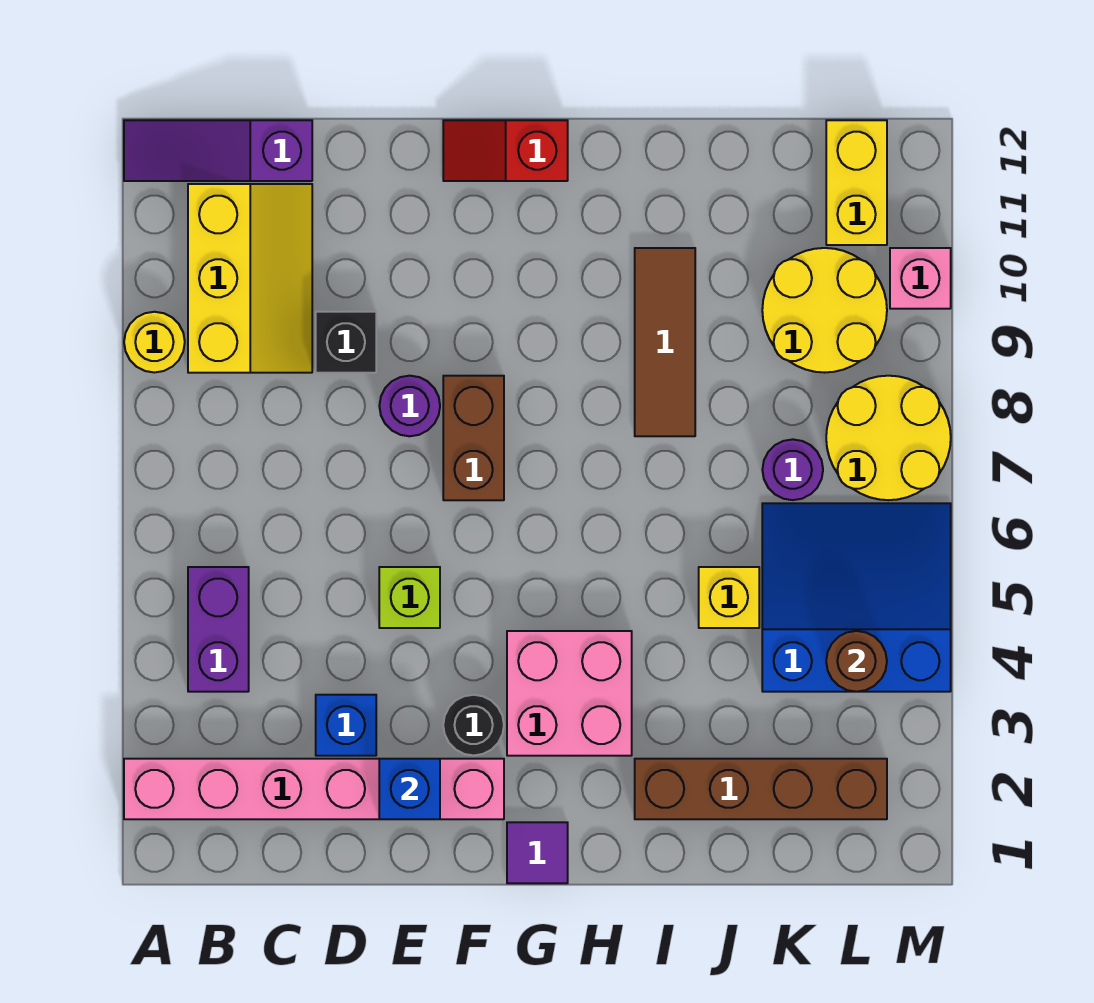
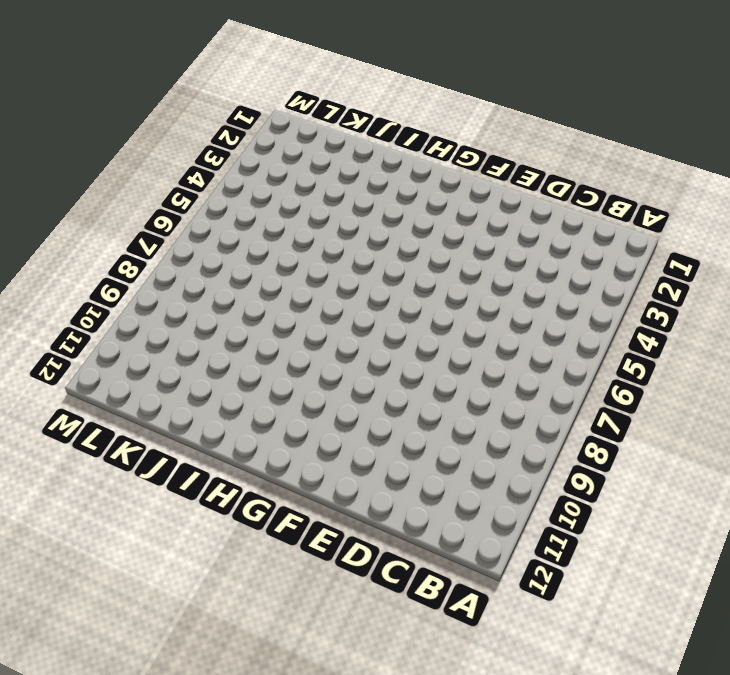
none -> pink brick A2:F2 level 1
none -> yellow round brick A9 level 1
none -> purple slope A12:C12 level 1 top C

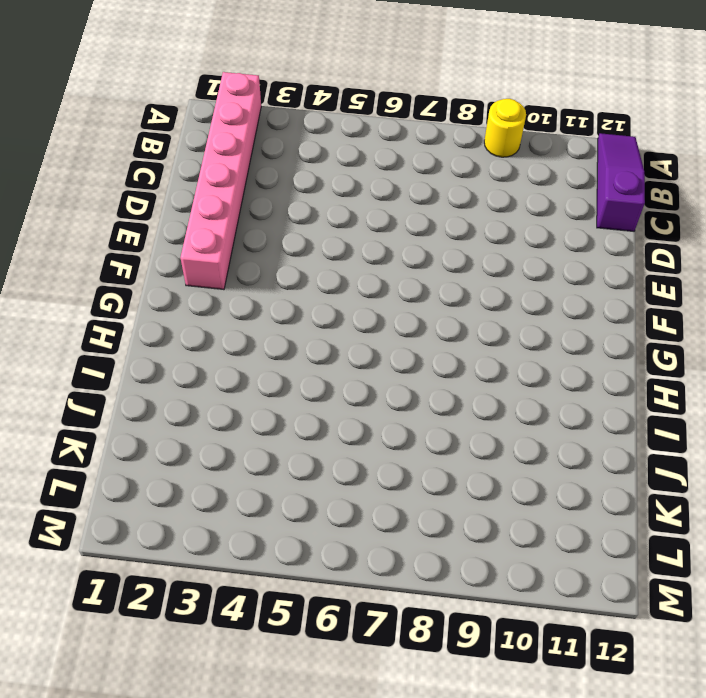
none -> purple brick B4:B5 level 1
none -> yellow slope B9:C11 level 1 top B
none -> blue brick D3 level 1

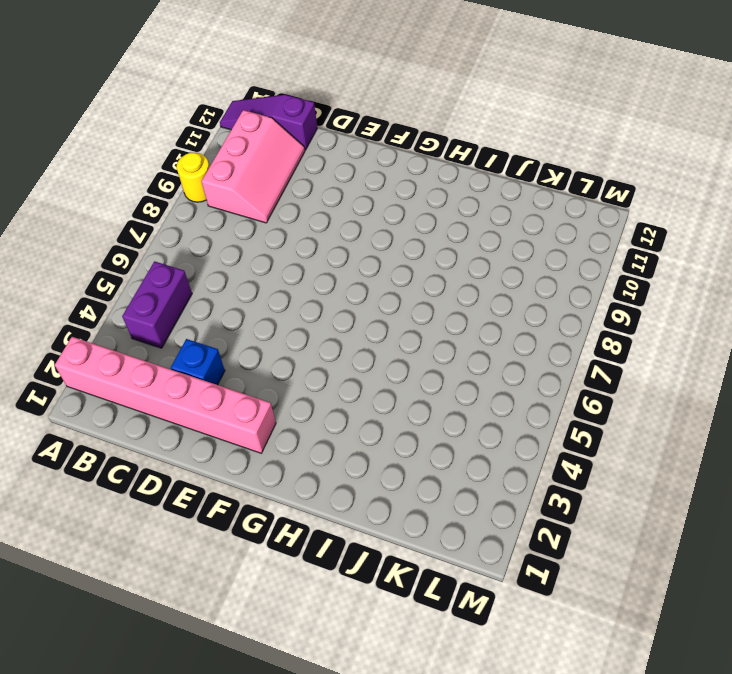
pink slope B9:C11 level 1 top B -> yellow slope B9:C11 level 1 top B
none -> black brick D9 level 1
none -> lime brick E5 level 1
none -> purple round brick E8 level 1

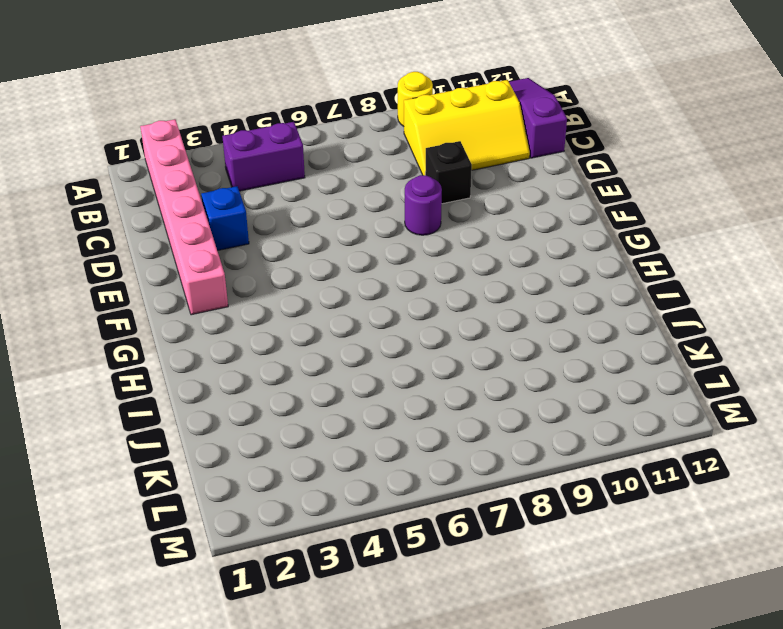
none -> lime brick E5 level 1
none -> black round brick F3 level 1
none -> brown brick F7:F8 level 1

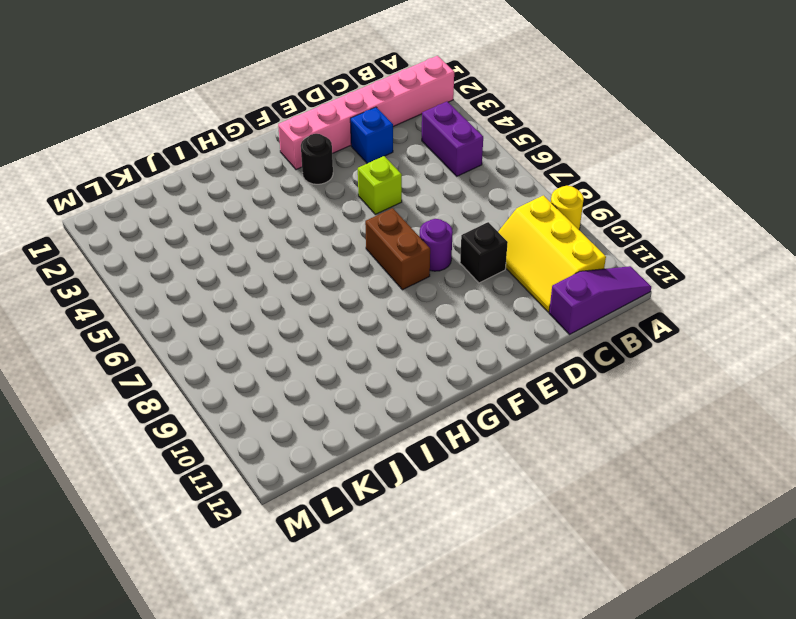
none -> red slope F12:G12 level 1 top G
none -> purple tile G1 level 1
none -> pink brick G3:H4 level 1

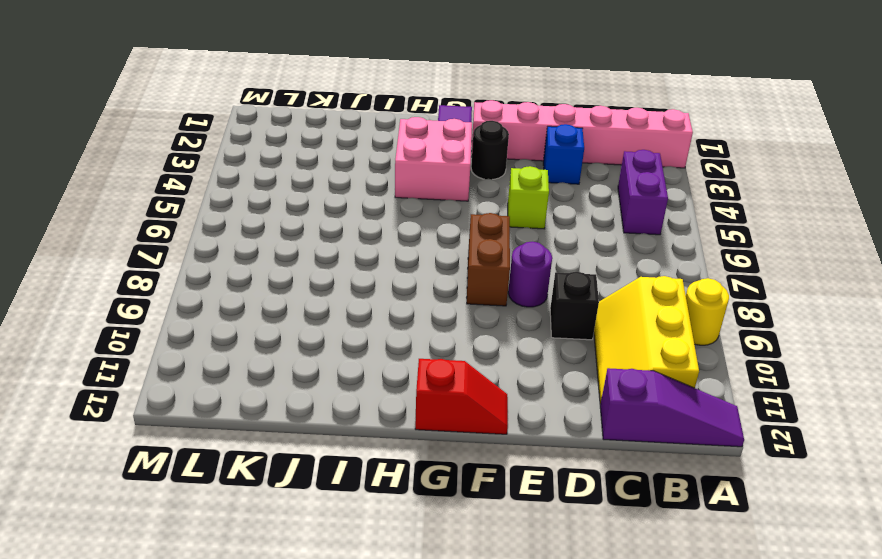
none -> brown brick I2:L2 level 1
none -> brown tile I8:I10 level 1
none -> yellow brick J5 level 1

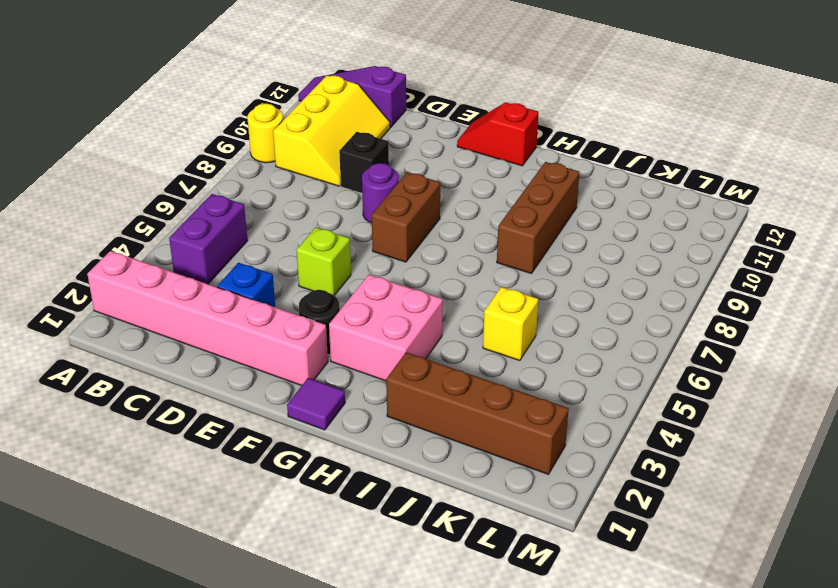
brown brick I8:I10 level 1 -> brown tile I8:I10 level 1
none -> blue slope K4:M6 level 1 top 4
none -> purple round brick K7 level 1
none -> yellow round brick K9:L10 level 1

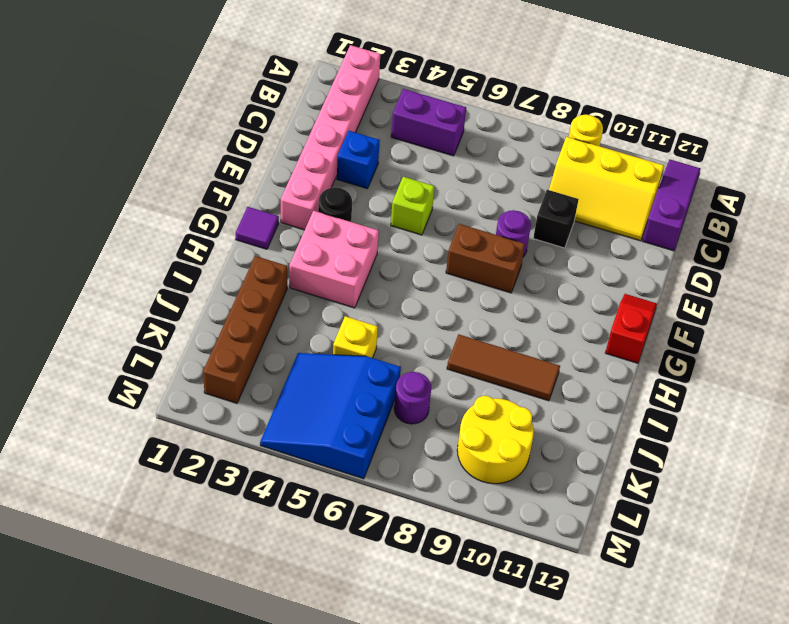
blue slope K4:M6 level 1 top 6 -> blue slope K4:M6 level 1 top 4
none -> yellow round brick L7:M8 level 1
none -> yellow brick L11:L12 level 1
none -> pink brick M10 level 1

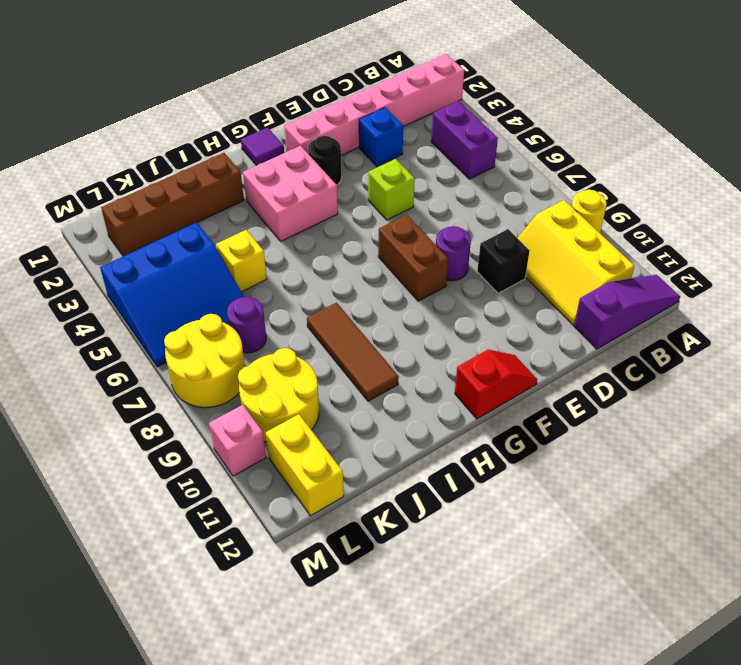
none -> blue brick E2 level 2
none -> brown round brick L4 level 2

